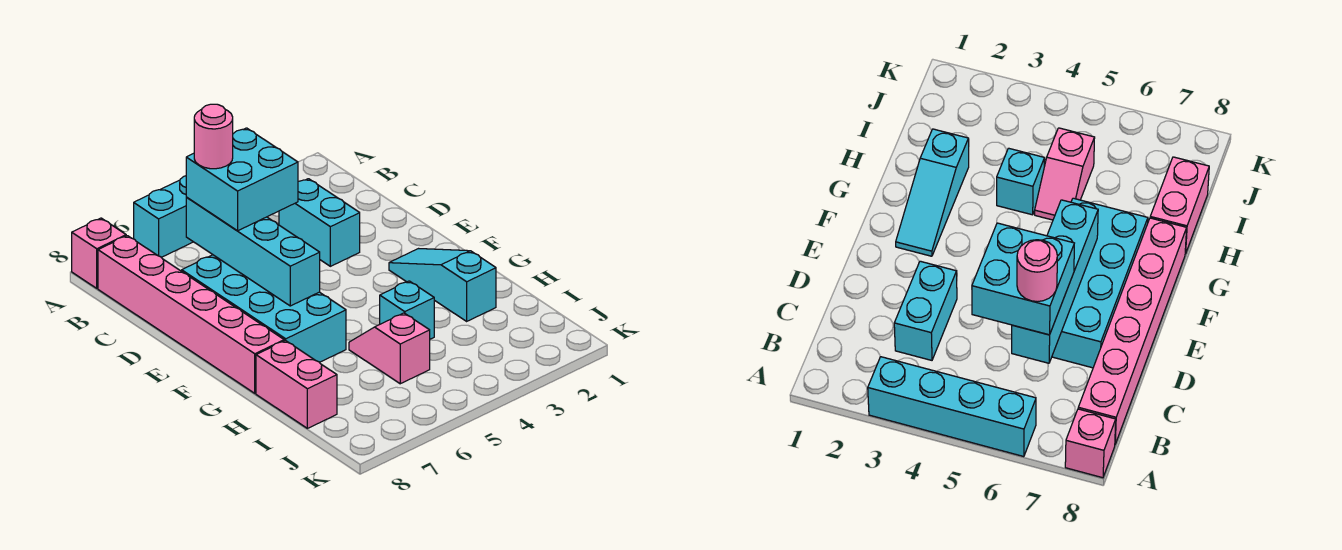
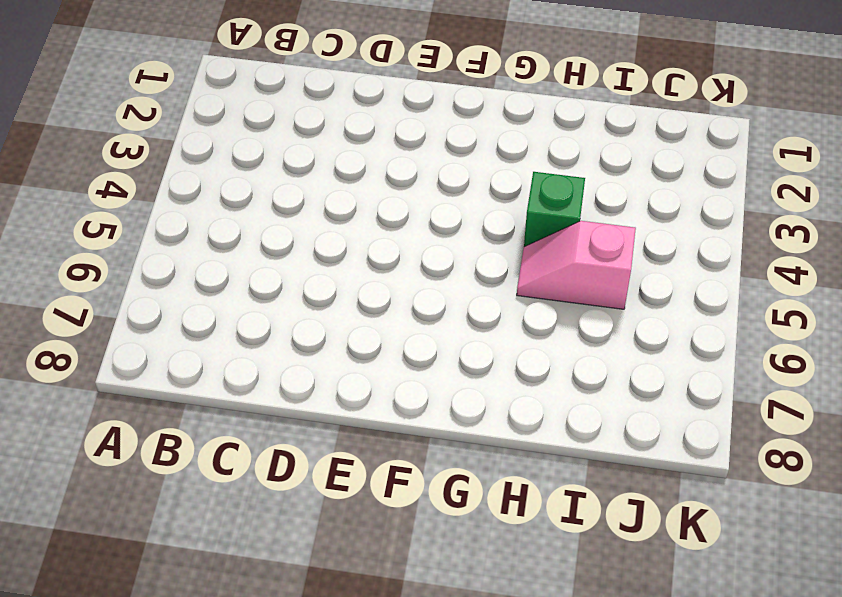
green brick H4 level 1 -> cyan brick H4 level 1
none -> cyan brick A3:A6 level 1
none -> pink brick A8 level 1
none -> pink brick B8:G8 level 1

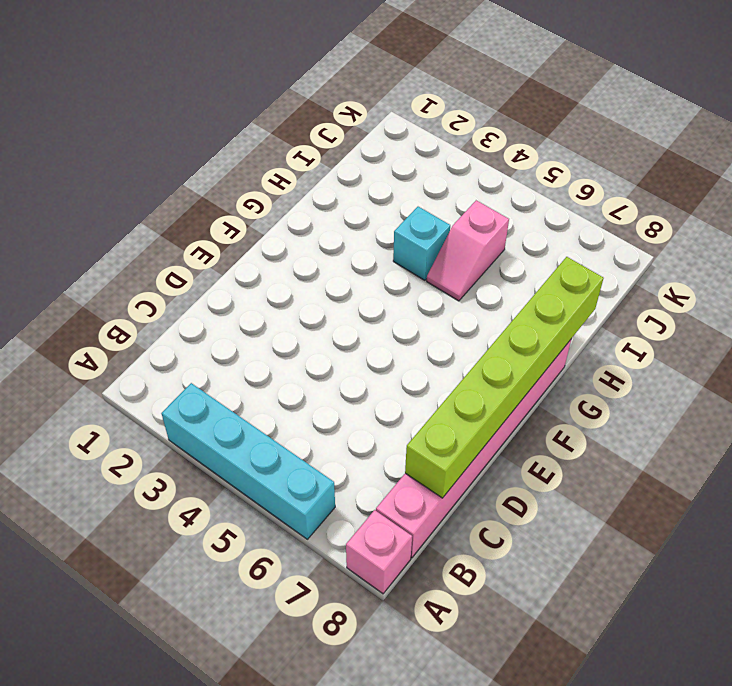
lime brick C8:H8 level 2 -> none
none -> cyan brick C3:D3 level 1
none -> cyan brick D6:G7 level 1
none -> cyan slope F2:H2 level 1 top H

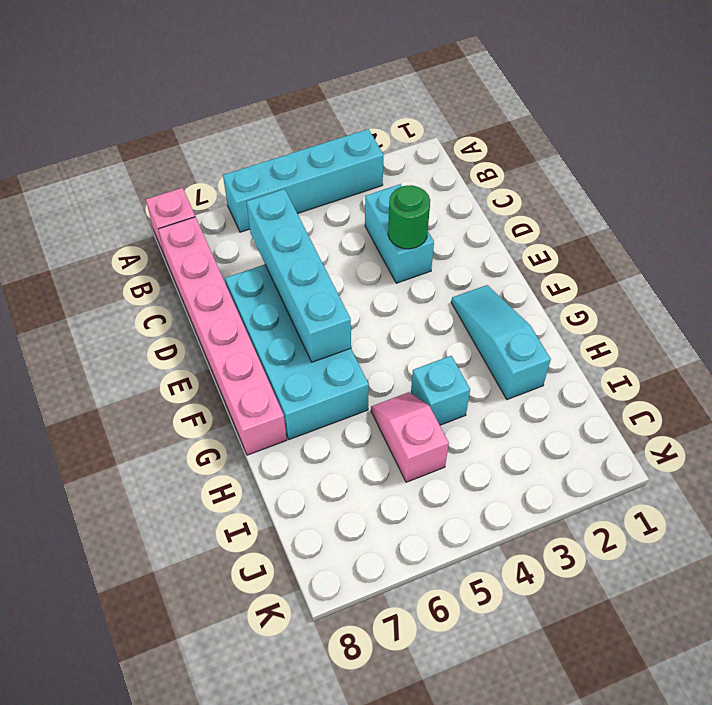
green round brick D3 level 2 -> none
none -> pink brick H8:I8 level 1
none -> cyan brick C5:D6 level 3
none -> pink round brick C6 level 4

